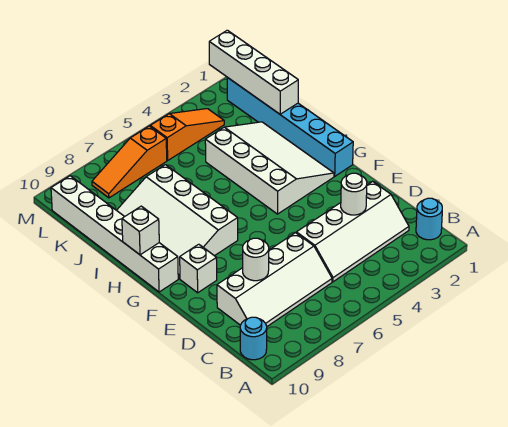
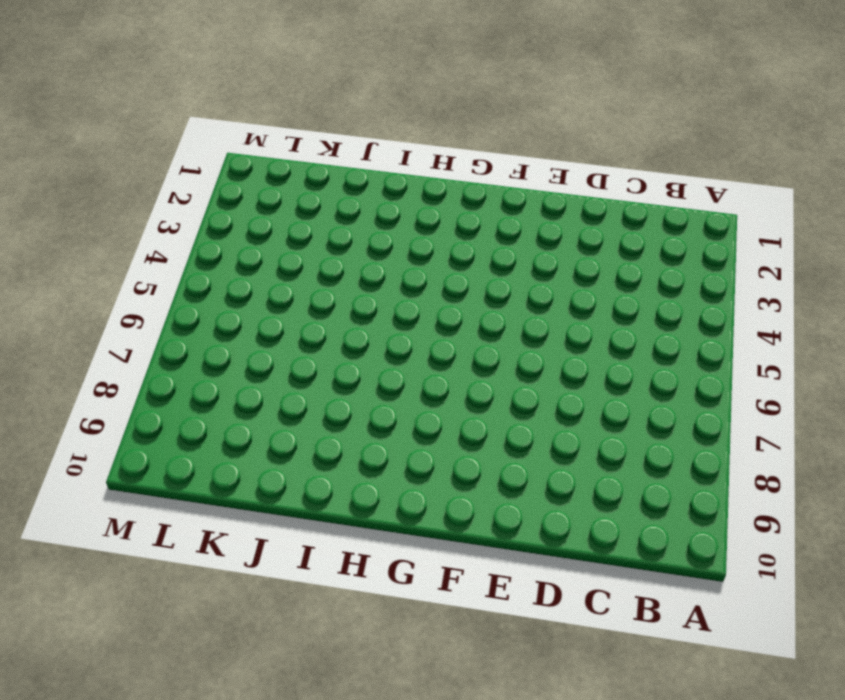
none -> cyan round brick B1 level 1
none -> cyan round brick B10 level 1
none -> white slope C2:D5 level 1 top D

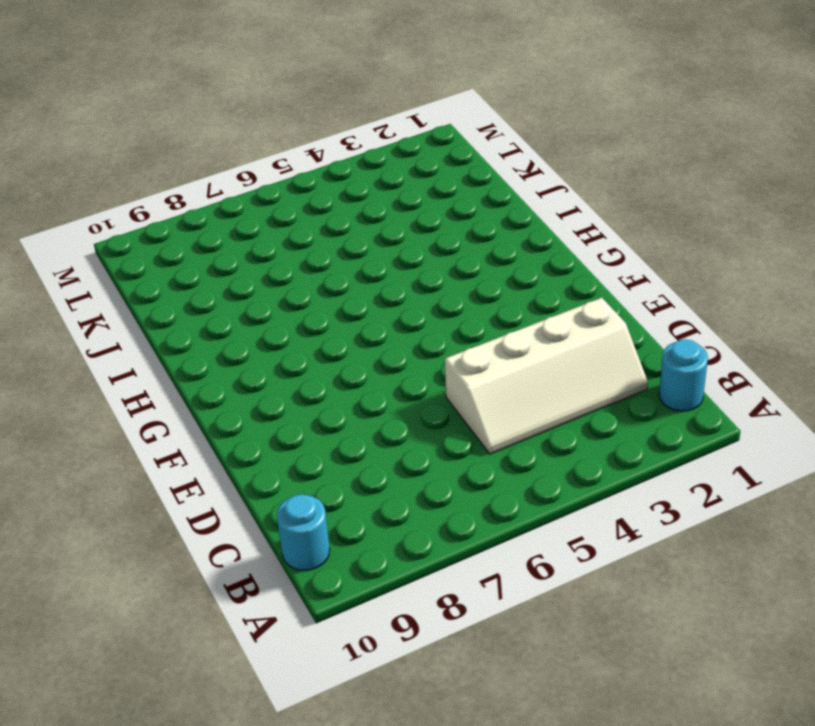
none -> white slope C6:D9 level 1 top D
none -> white brick F9 level 1
none -> cyan brick G1:L1 level 1

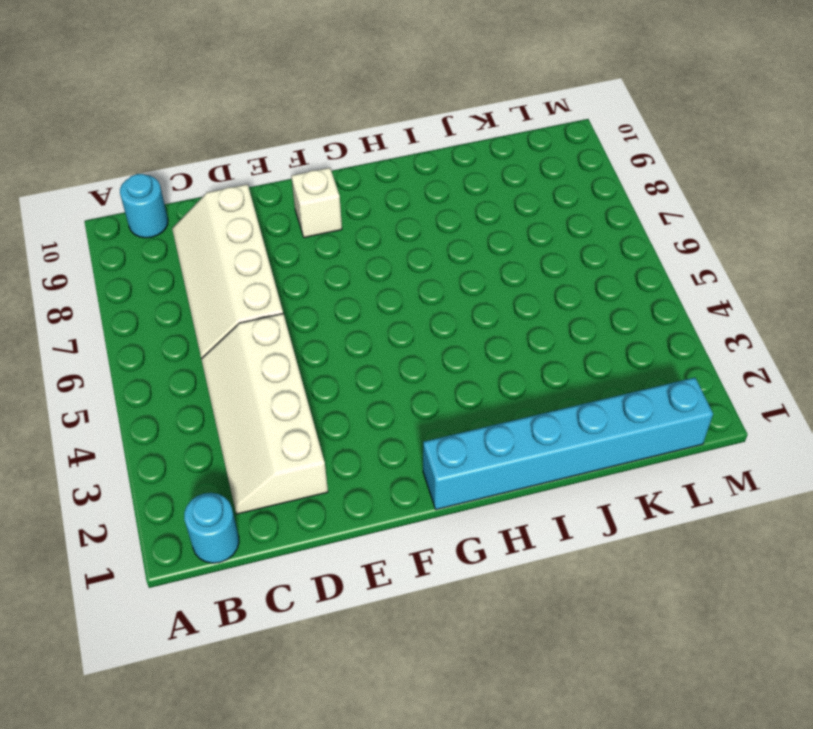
none -> white slope G2:J4 level 1 top 4
none -> white slope G7:J9 level 1 top 7
none -> white brick G10:L10 level 1

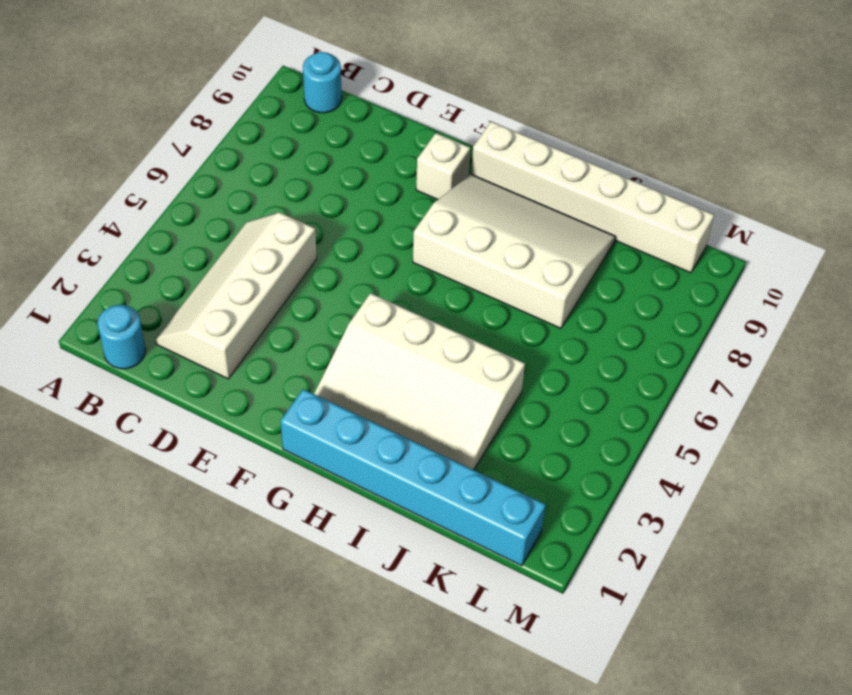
none -> white slope C6:D9 level 1 top D
none -> orange slope L3:L5 level 1 top 5
none -> orange slope L6:L8 level 1 top 6

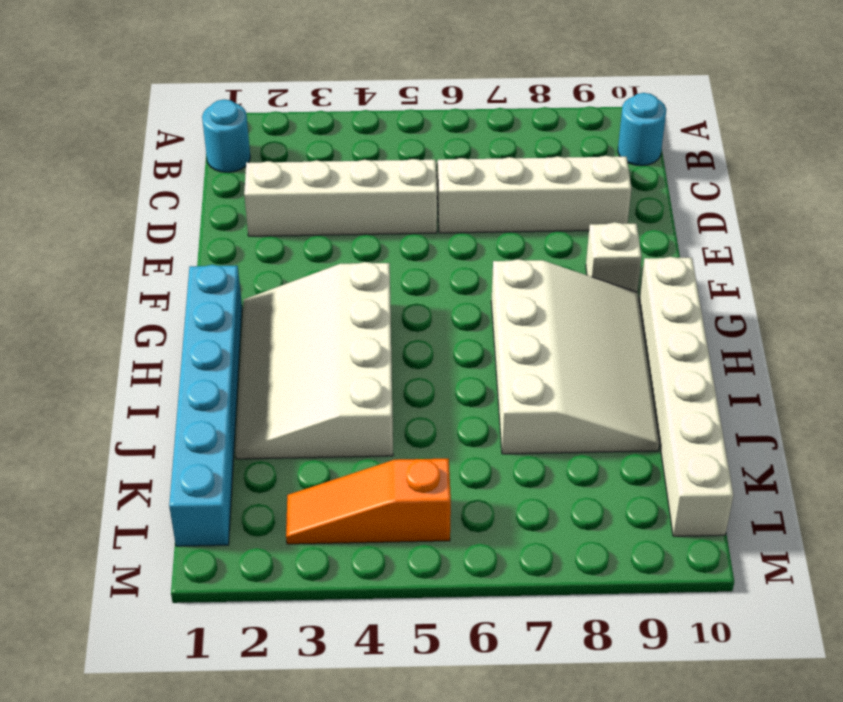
none -> orange slope L6:L8 level 1 top 6
none -> white round brick D3 level 2
none -> white round brick D8 level 2

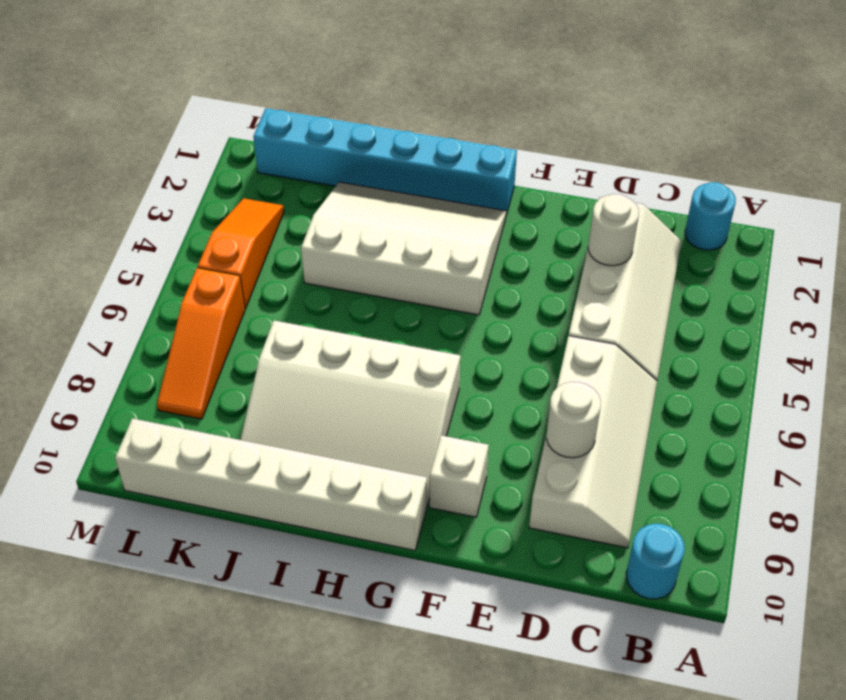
none -> white brick H10 level 2
none -> white brick J1:M1 level 2

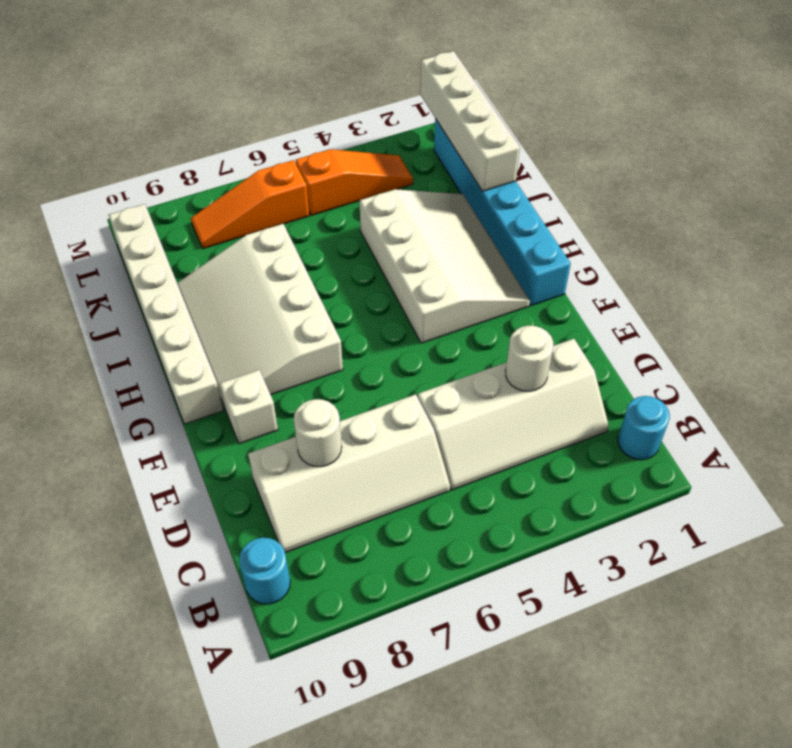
none -> white brick H10 level 2

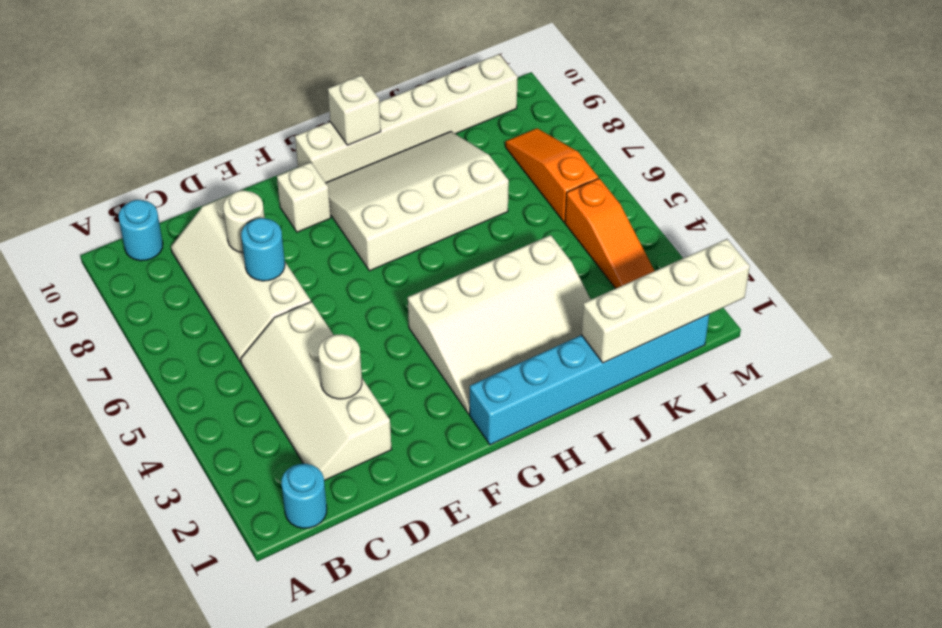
cyan round brick D7 level 2 -> none

